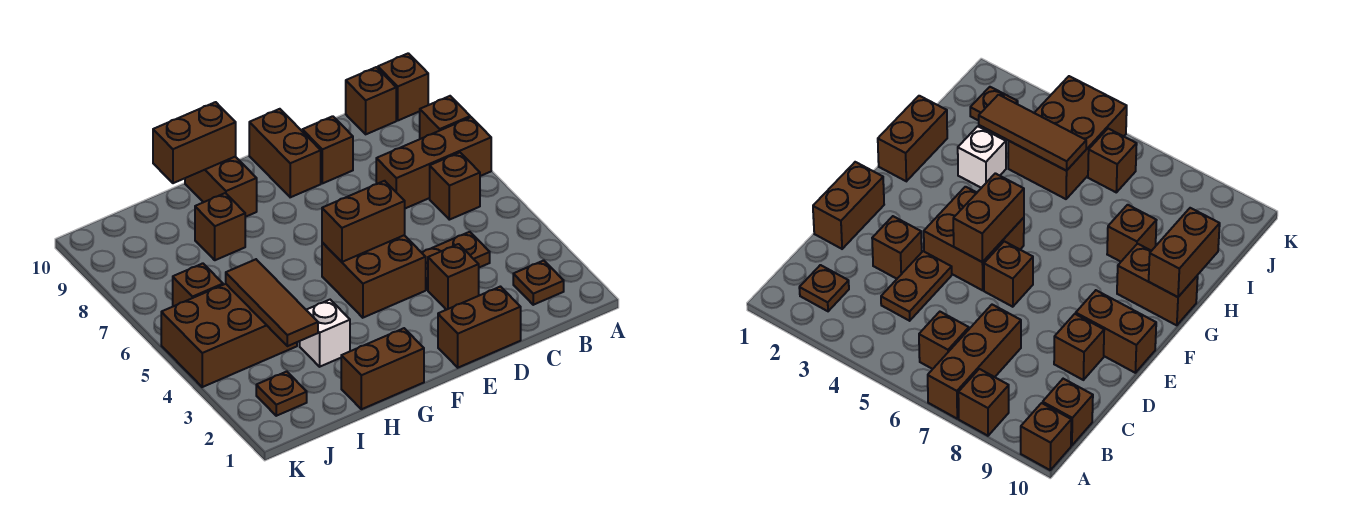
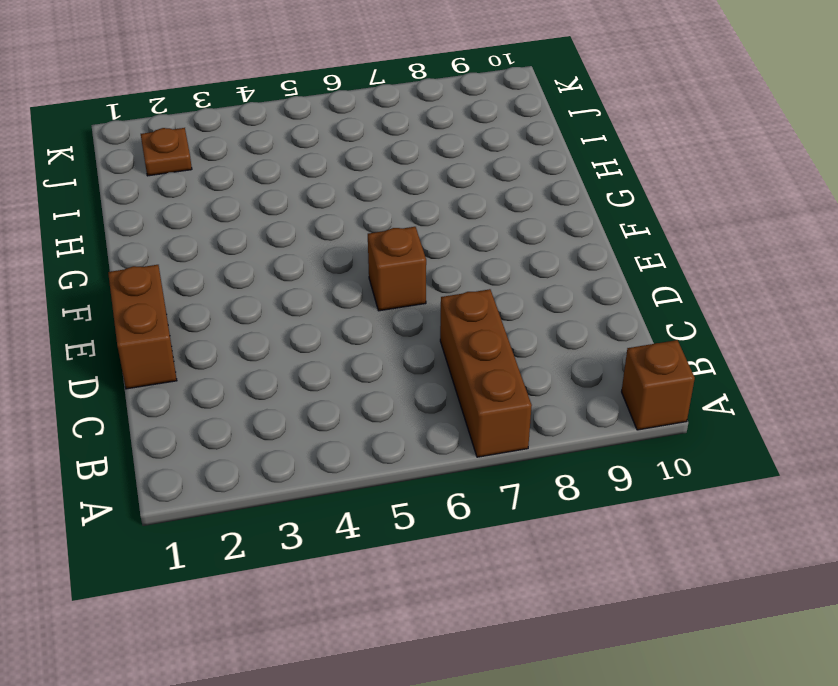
none -> brown brick A8 level 1
none -> brown plate B2 level 1
none -> brown brick B6 level 1

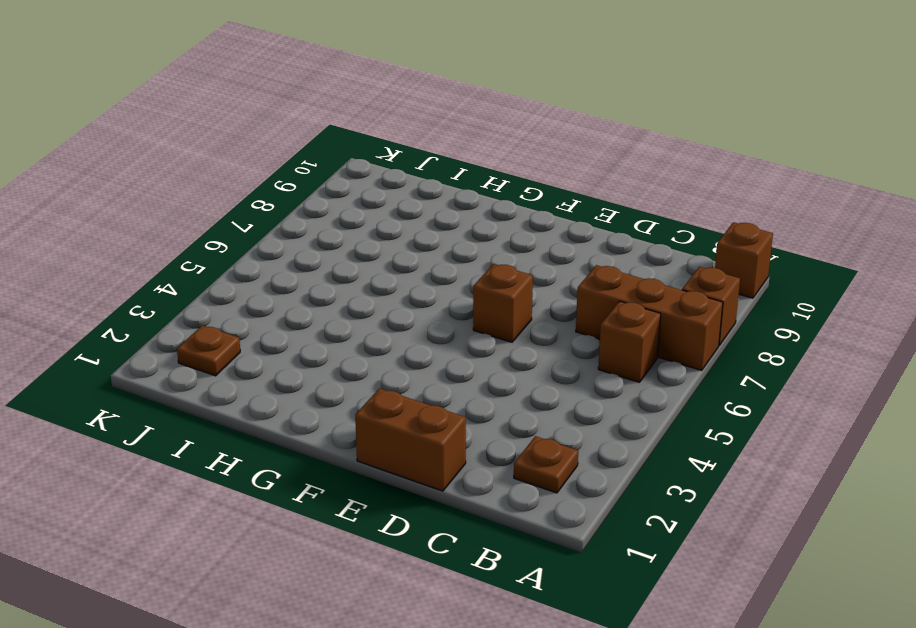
none -> brown brick B10 level 1
none -> brown plate C4:D4 level 1
none -> brown brick D3 level 1

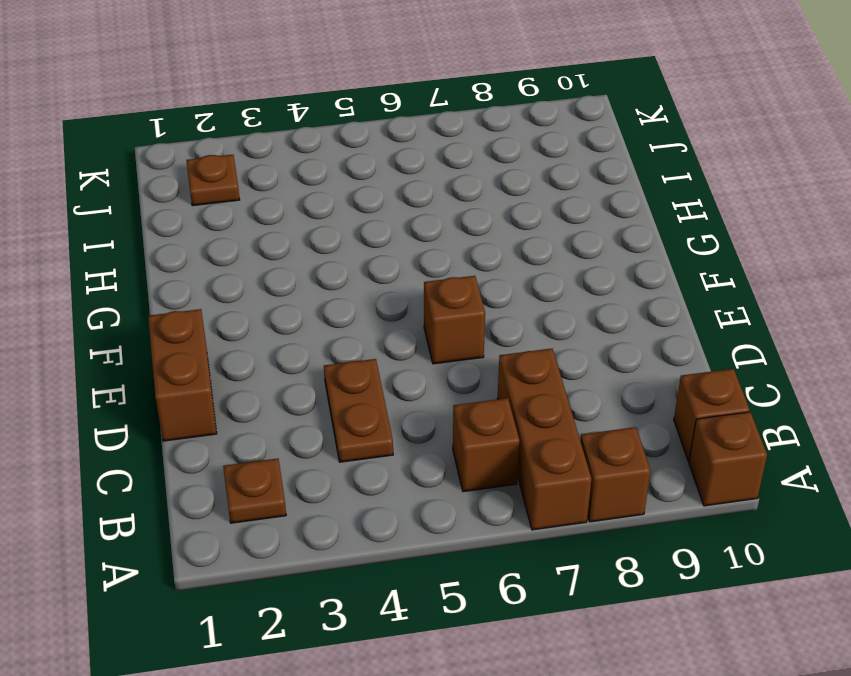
none -> brown brick D3 level 1
none -> brown brick D9 level 1
none -> brown brick E4:F5 level 1

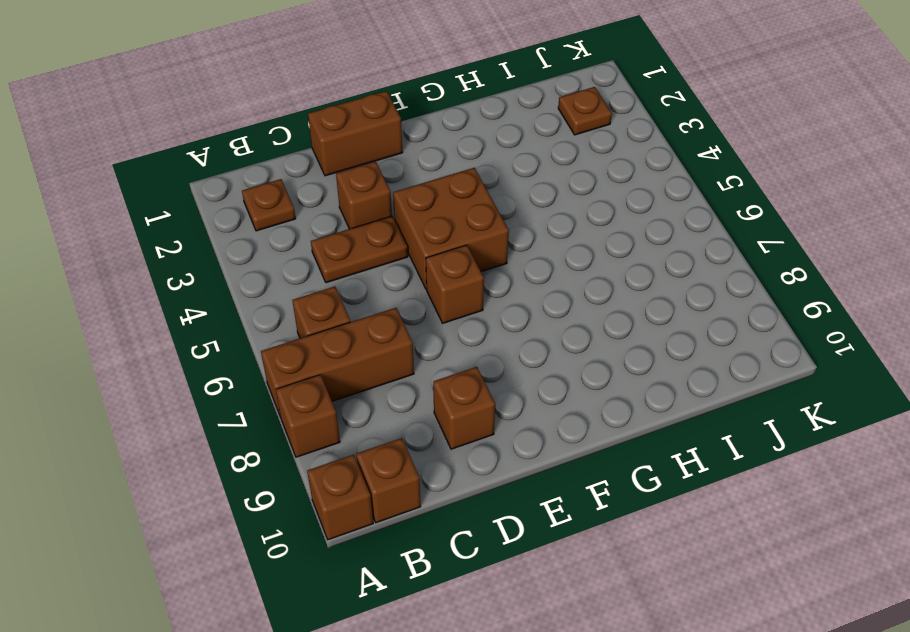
none -> brown brick E9:E10 level 1
none -> brown brick G1:H1 level 1
none -> brown brick G9:G10 level 1

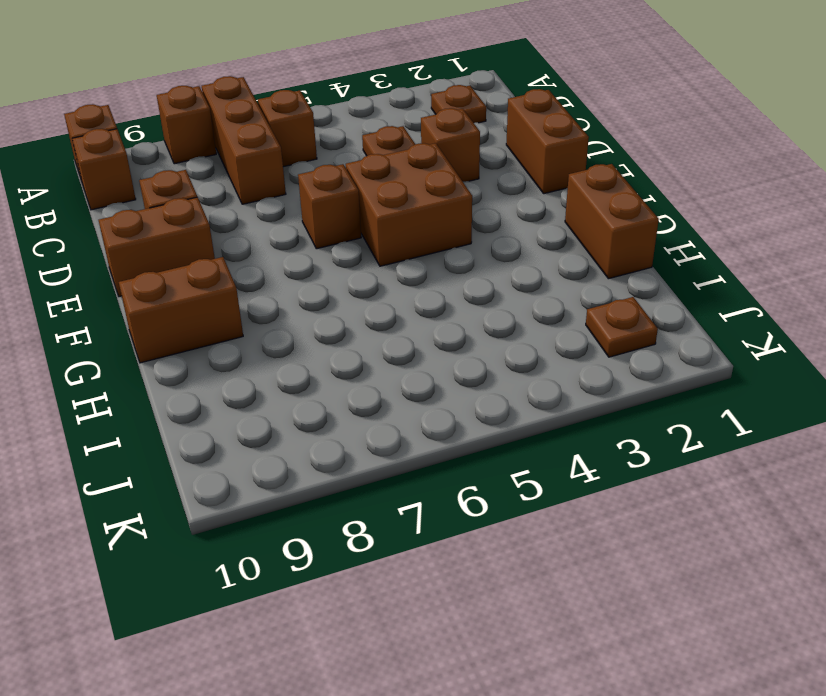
none -> white brick H3 level 1
none -> brown brick H8 level 1
none -> brown brick I4:K5 level 1

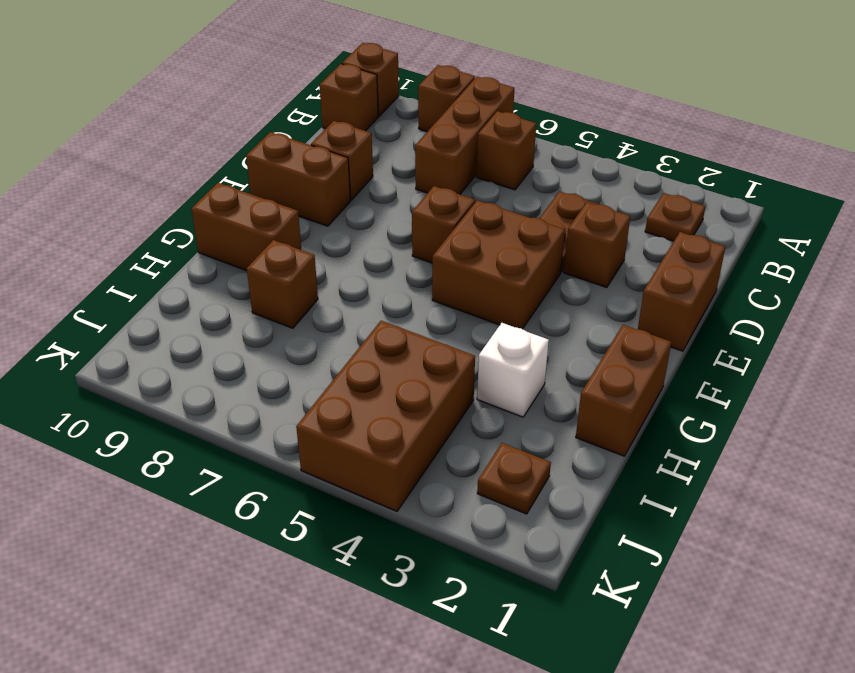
none -> brown brick J6 level 1
none -> brown brick E5:F5 level 2
none -> brown brick G10:H10 level 2

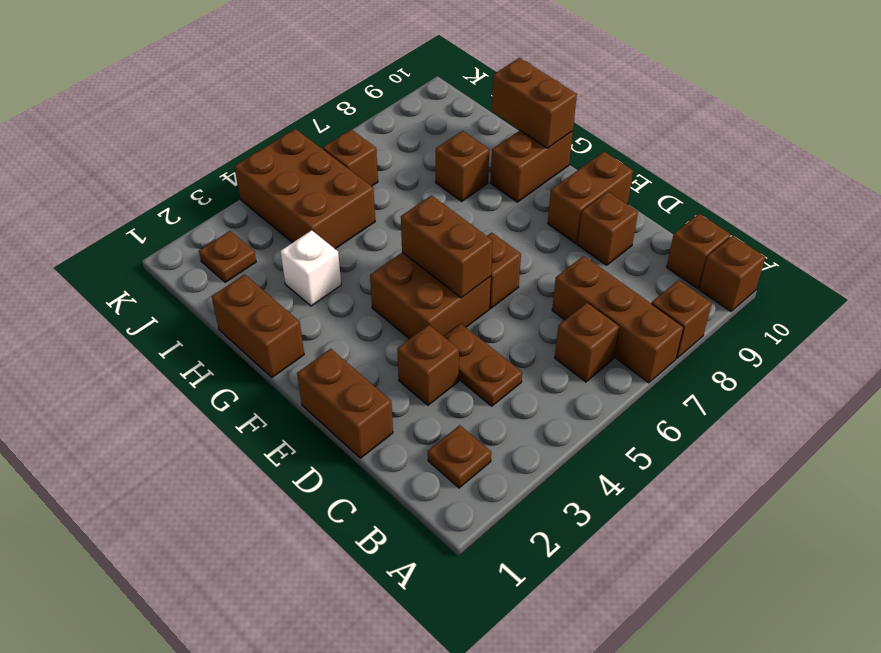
none -> brown tile I3:I5 level 2

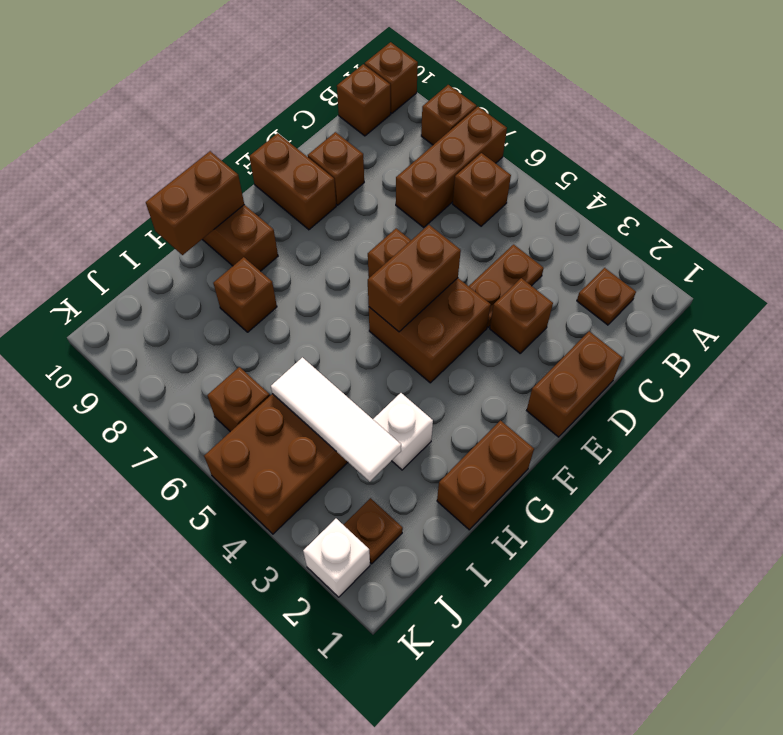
white tile I3:I5 level 2 -> brown tile I3:I5 level 2
white brick K2 level 1 -> none

